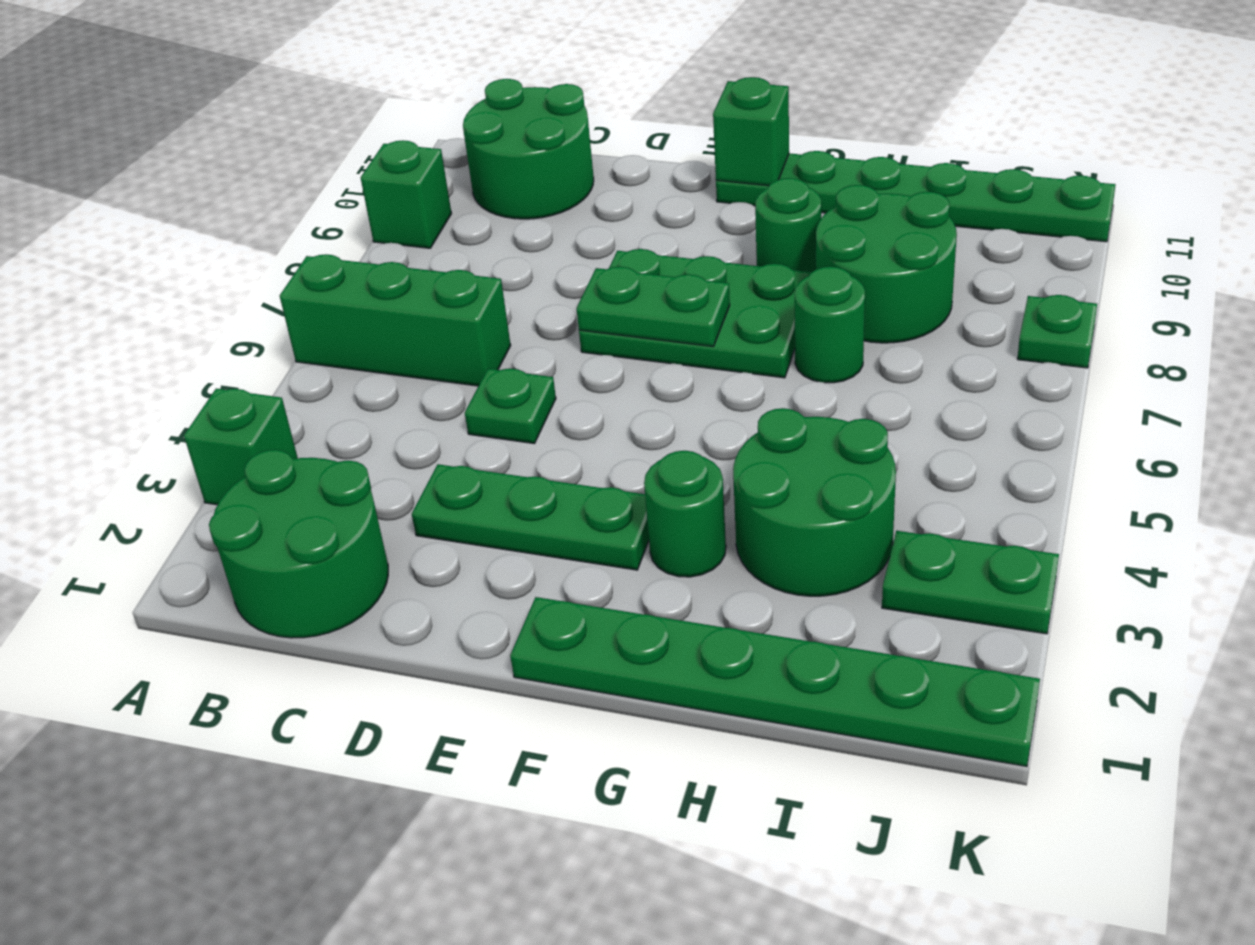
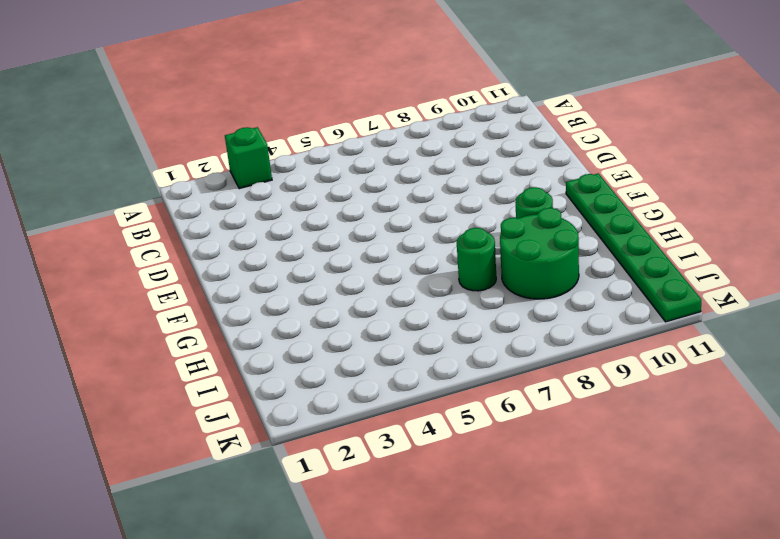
none -> green brick A6:C6 level 1
none -> green brick A9 level 1
none -> green round brick B1:C2 level 1

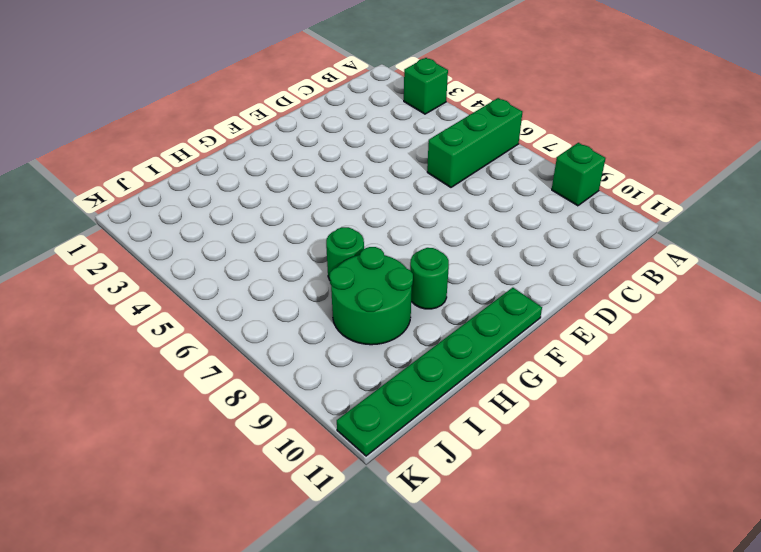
none -> green round brick B1:C2 level 1
none -> green round brick B10:C11 level 1
none -> green plate D3:F3 level 1

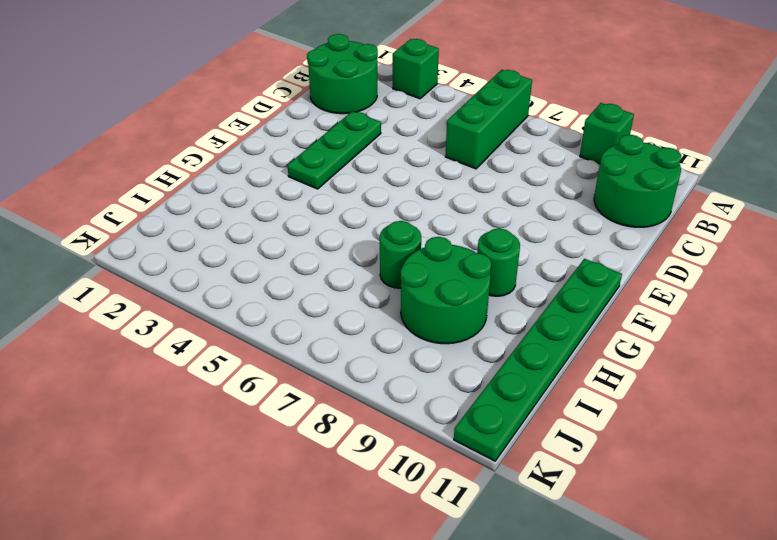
none -> green plate D5 level 1
none -> green plate E7:G8 level 1
none -> green plate F1:K1 level 1

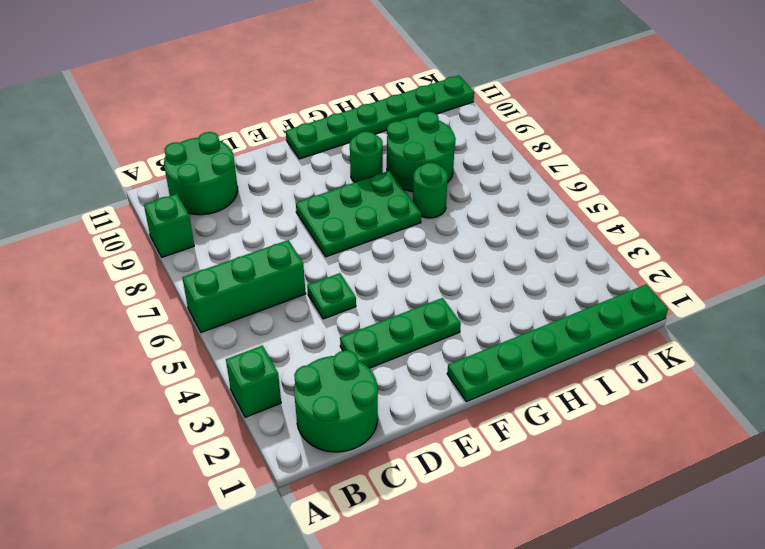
none -> green round brick G3 level 1
none -> green round brick H3:I4 level 1
none -> green plate J3:K3 level 1

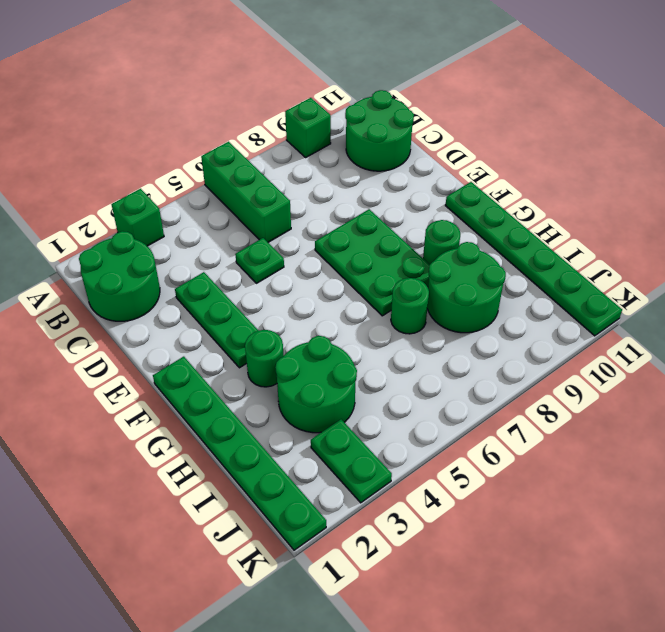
none -> green plate K8 level 1
none -> green plate E7:F7 level 2
none -> green brick F11 level 2

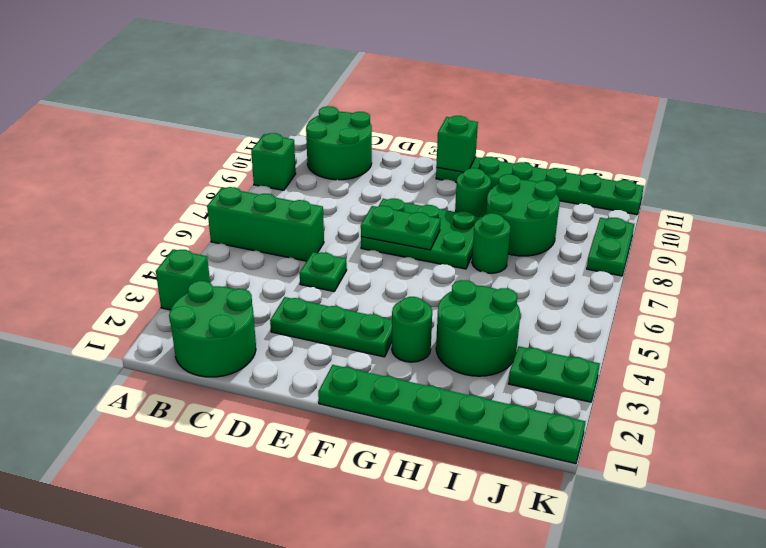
green plate K8:K9 level 1 -> green plate K8 level 1

